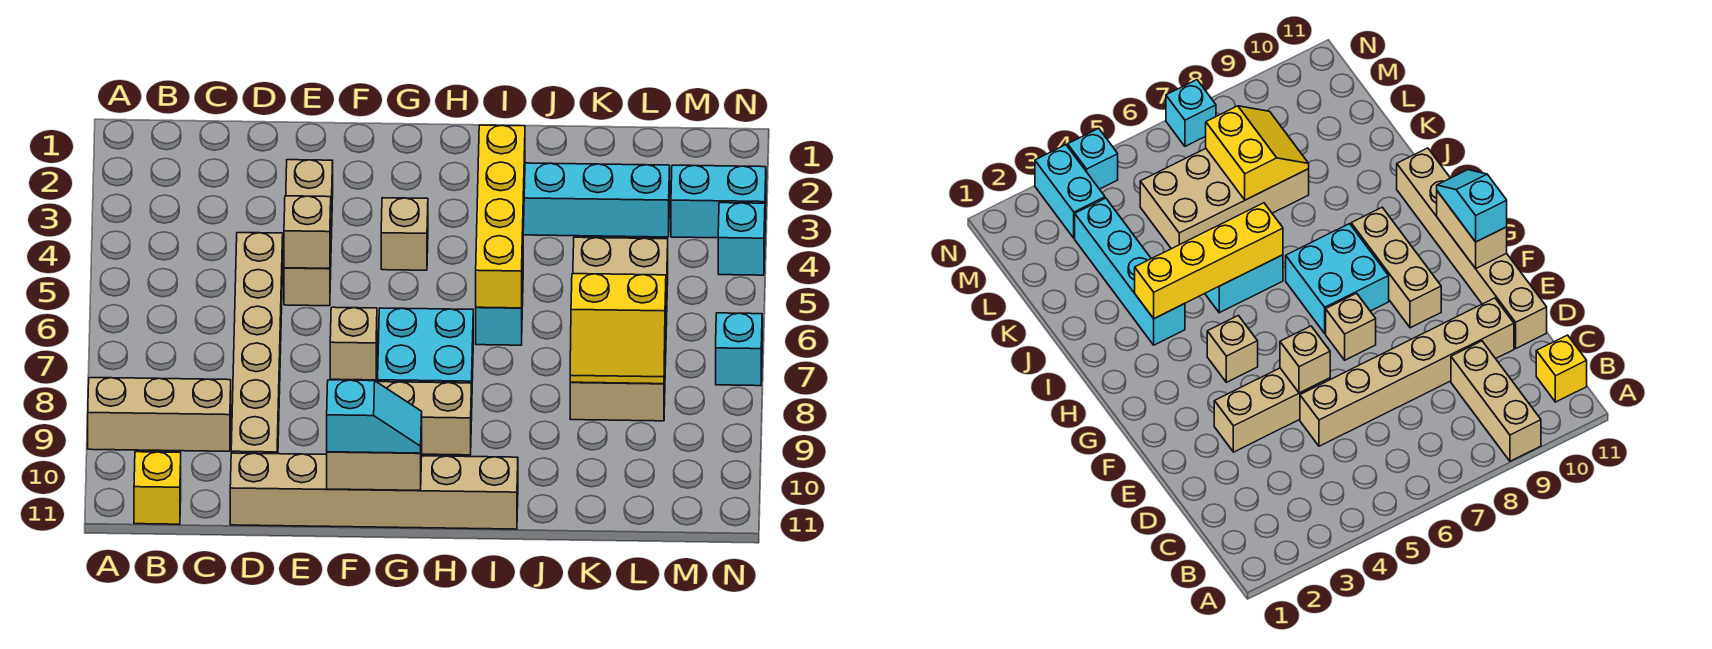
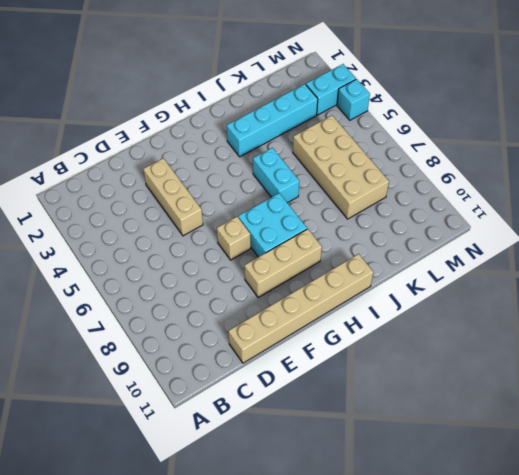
none -> tan brick A9:C9 level 1
none -> yellow brick B11 level 1
none -> tan brick D5:D10 level 1

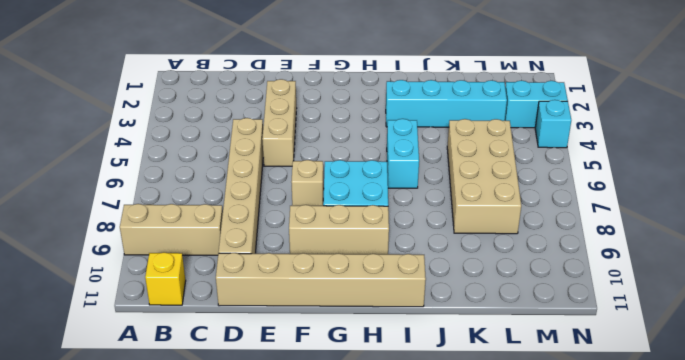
none -> tan brick G4 level 1
none -> cyan brick N7 level 1
none -> tan brick E5 level 2

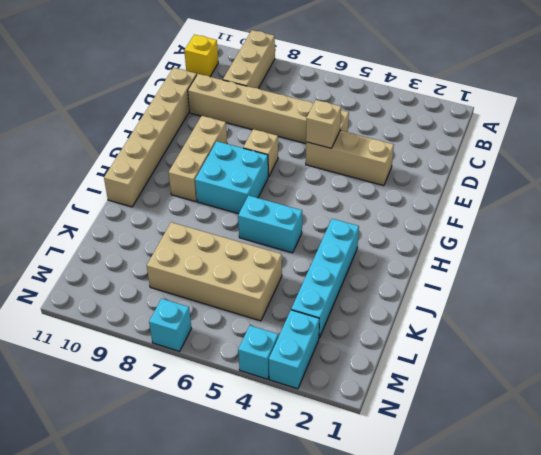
none -> tan brick G4 level 1
none -> tan brick F11:G11 level 2
none -> yellow brick I3:I6 level 2

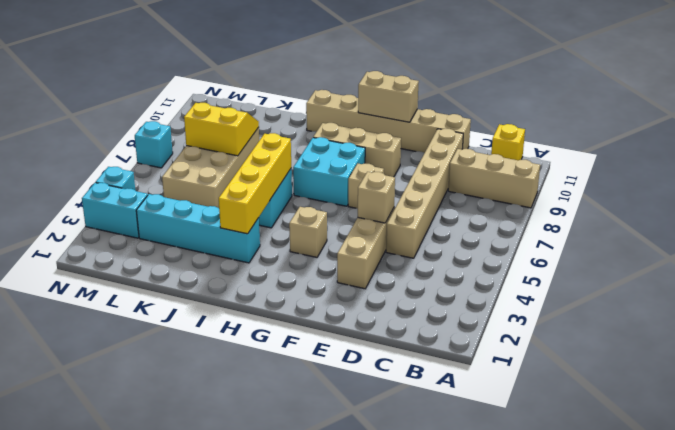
none -> cyan slope F11:G11 level 3 top F

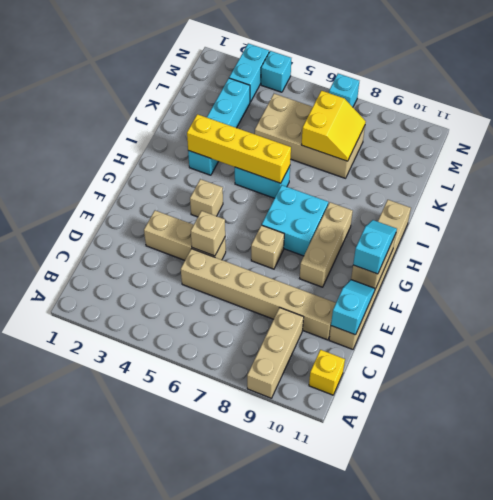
cyan slope D11:E11 level 2 top D -> none

